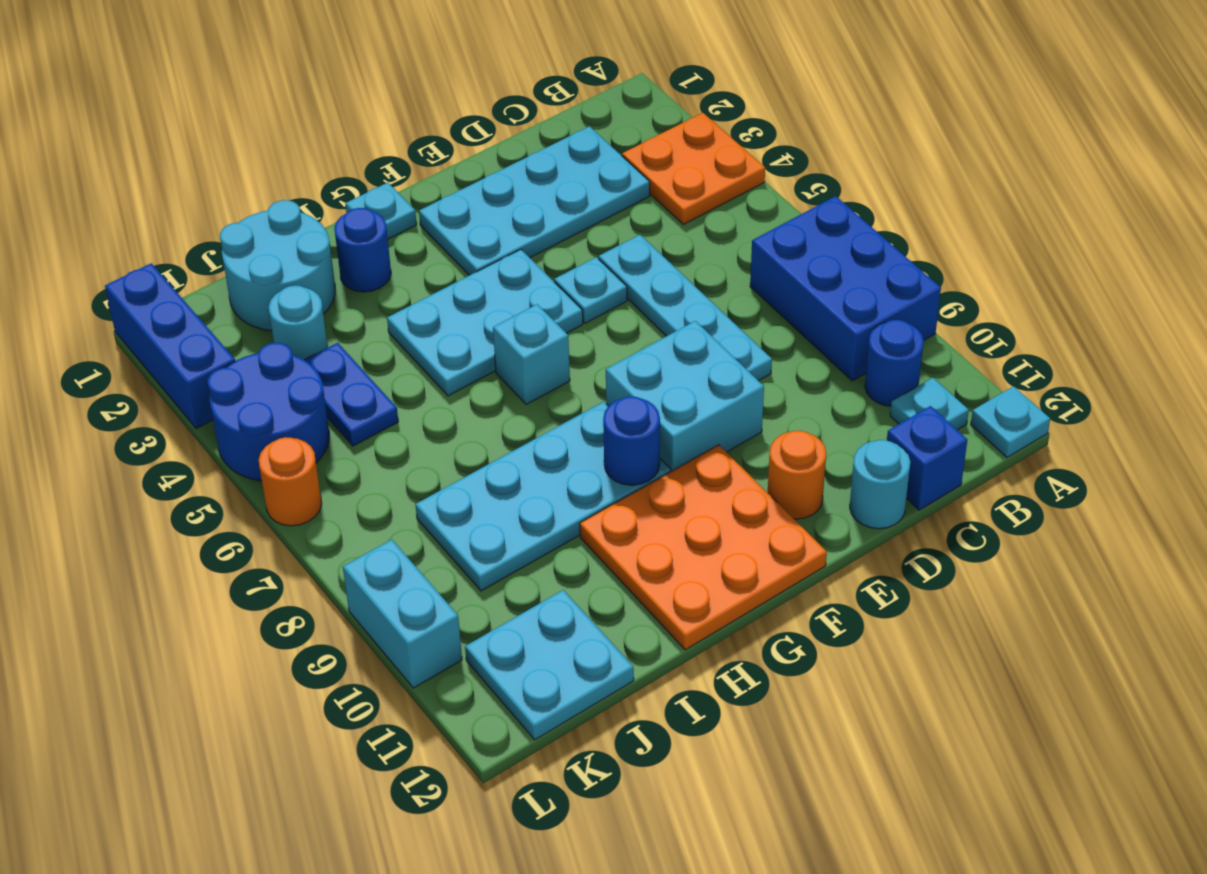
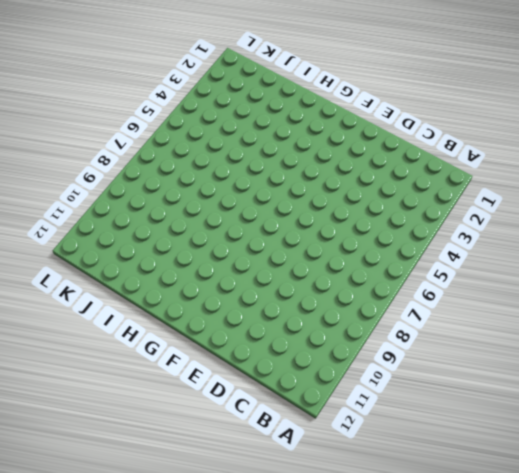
none -> orange plate A3:B4 level 1
none -> blue brick A7:B9 level 1
none -> cyan plate A12 level 1

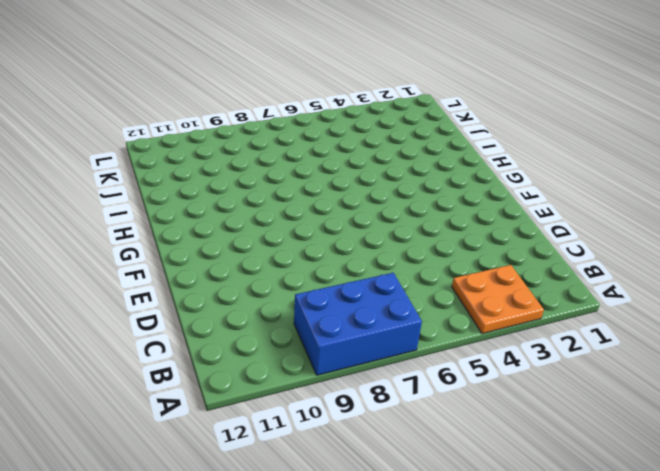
none -> cyan plate A12 level 1
none -> blue round brick B10 level 1
none -> cyan plate B11 level 1

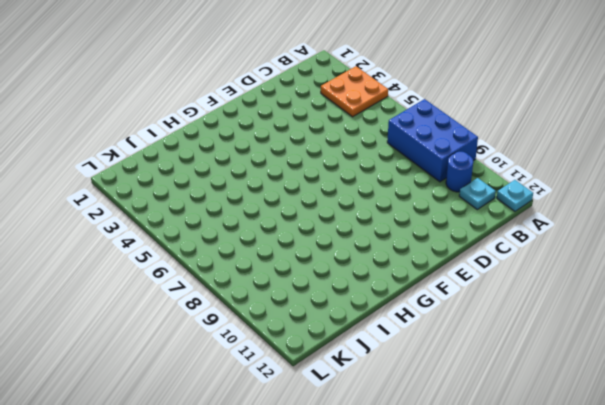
none -> cyan plate C2:F3 level 1
none -> blue brick C12 level 1
none -> cyan plate D5:D8 level 1

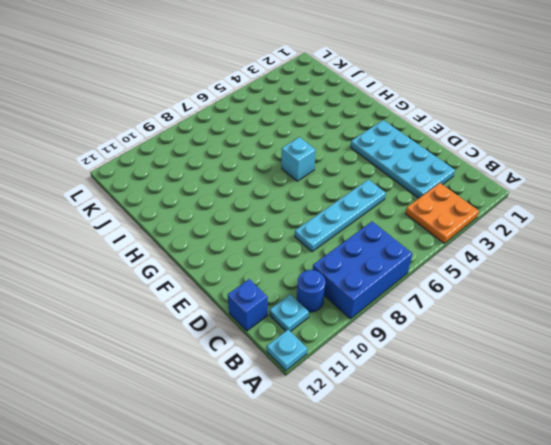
none -> cyan round brick D12 level 1
none -> cyan plate E5 level 1
none -> cyan brick E8:F9 level 1

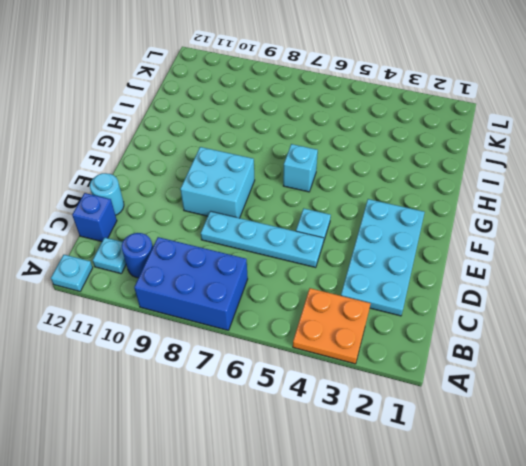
none -> orange round brick E11 level 1
none -> cyan plate F4:H5 level 1
none -> orange plate F10:H12 level 1

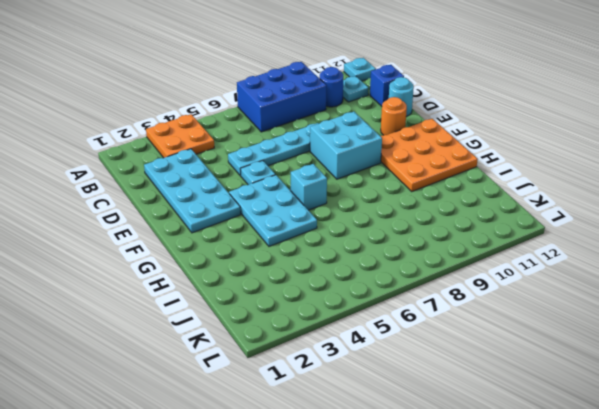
none -> cyan plate G1 level 1
none -> cyan plate G8:J9 level 1
none -> blue round brick H2 level 1

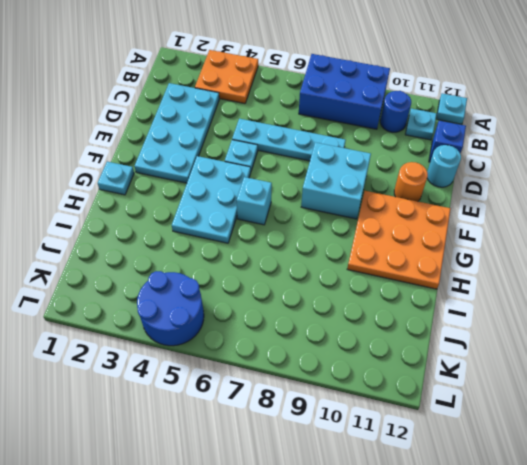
none -> cyan plate G8:J9 level 1
none -> blue round brick H2 level 1
none -> cyan round brick I1:J2 level 1

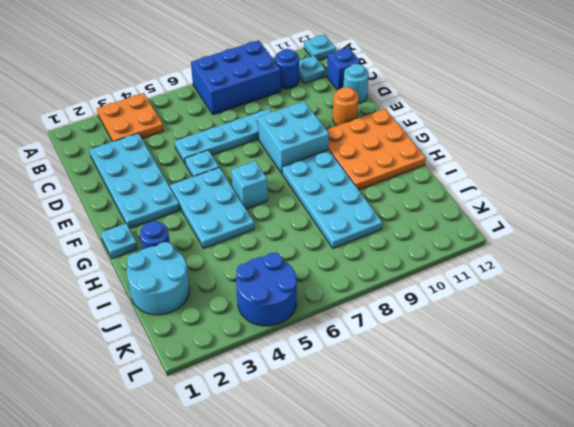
none -> cyan round brick J3 level 1
none -> blue plate J4:J5 level 1
none -> cyan plate J11:K12 level 1

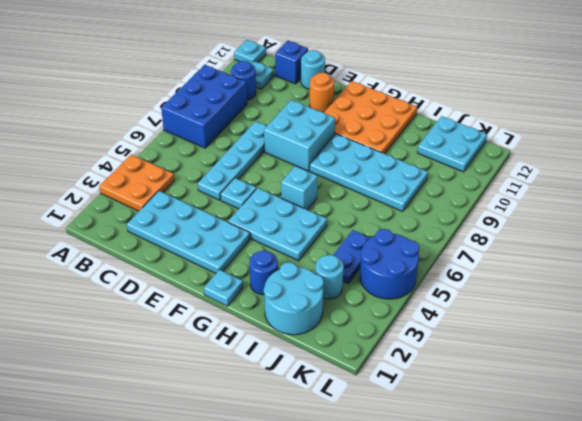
none -> blue brick L1:L3 level 1
none -> orange round brick L6 level 1
none -> cyan brick L9:L10 level 1

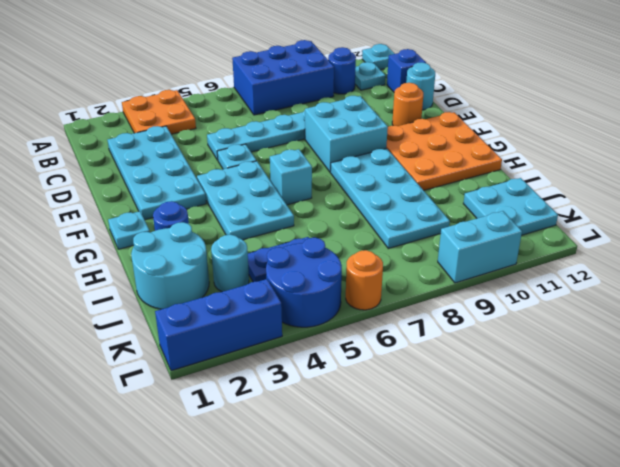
none -> blue round brick G9 level 2

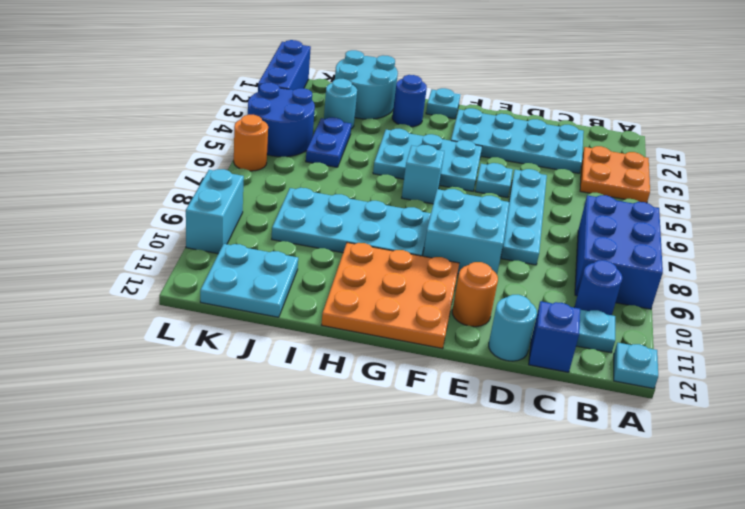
none -> blue round brick G9 level 2

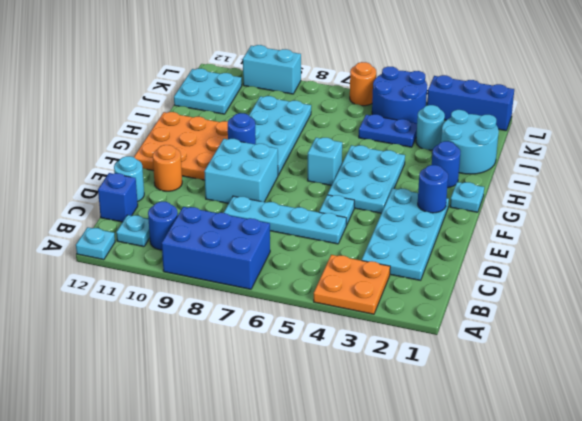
blue round brick F2 level 2 -> none

